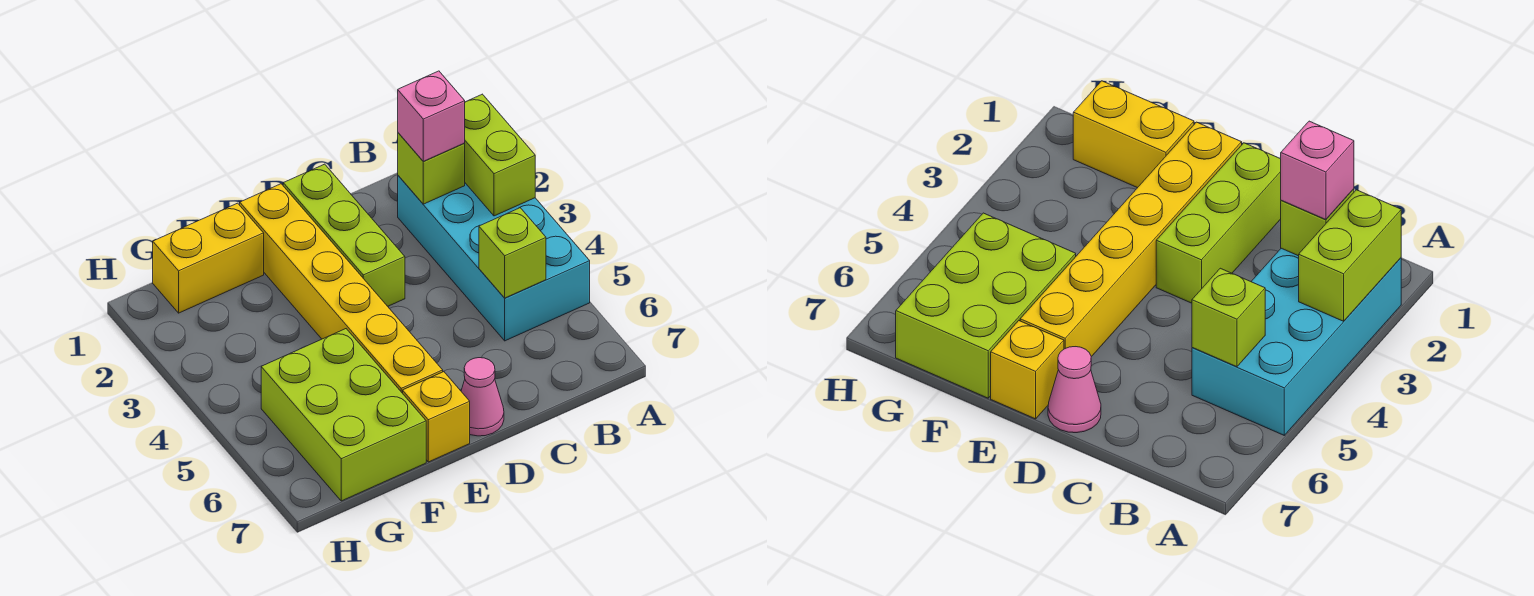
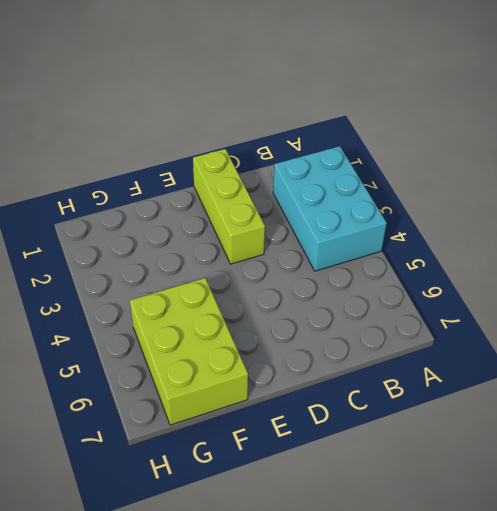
cyan brick A2:B4 level 1 -> cyan brick A2:B5 level 1
none -> pink cone D7 level 1
none -> yellow brick E1:E6 level 1

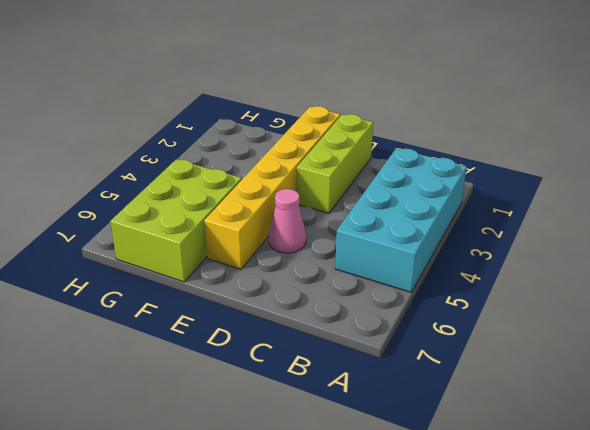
pink cone D5 level 1 -> pink cone D7 level 1
none -> yellow brick E7 level 1
none -> yellow brick F1:G1 level 1

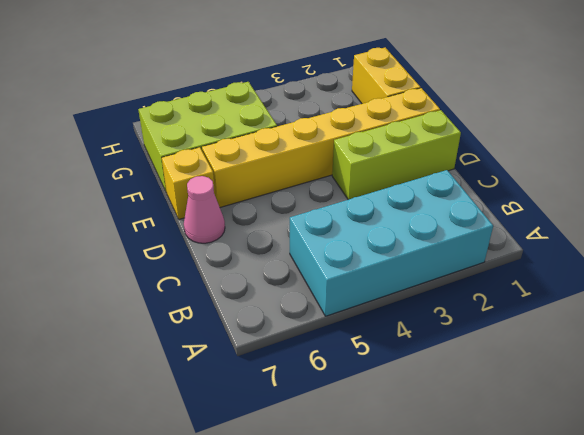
none -> lime brick A2:A3 level 2
none -> lime brick B2 level 2

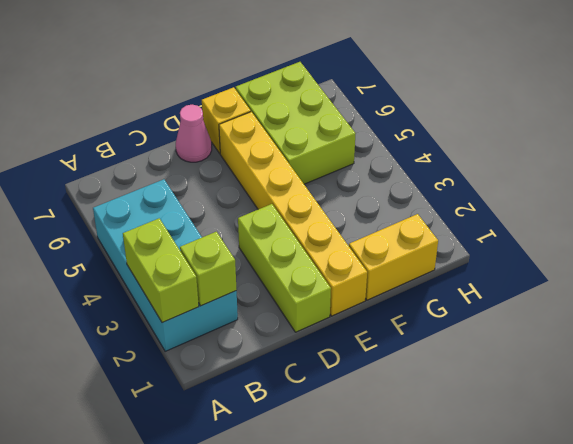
none -> lime brick B5 level 2
none -> pink brick B2 level 3

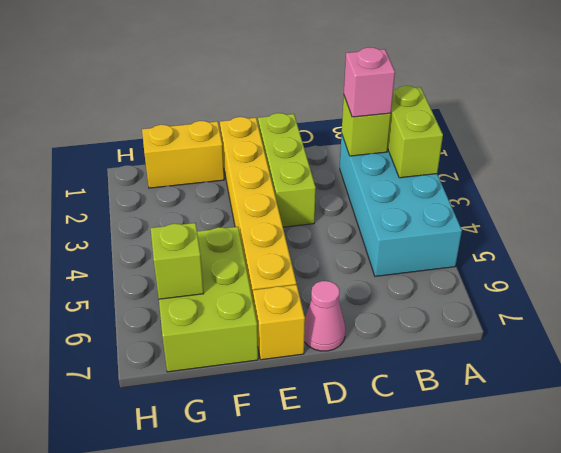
lime brick G6 level 2 -> lime brick B5 level 2

